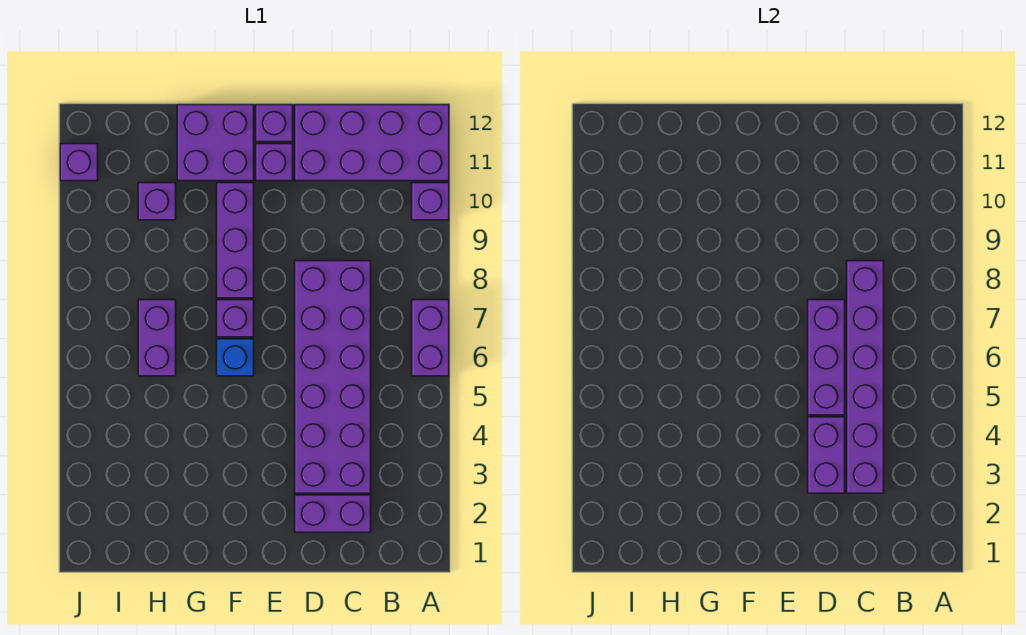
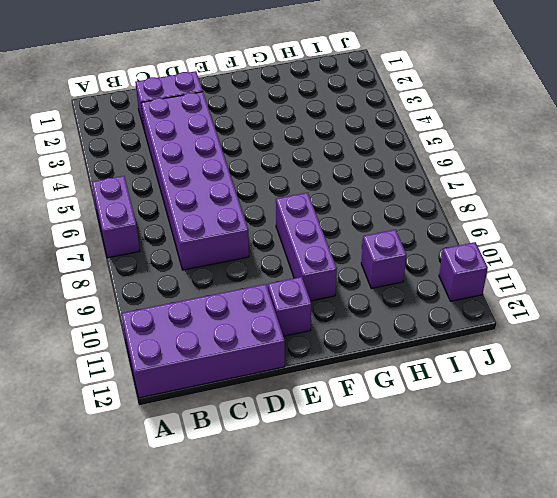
none -> purple brick A10 level 1
none -> purple brick E12 level 1
none -> blue brick F6 level 1

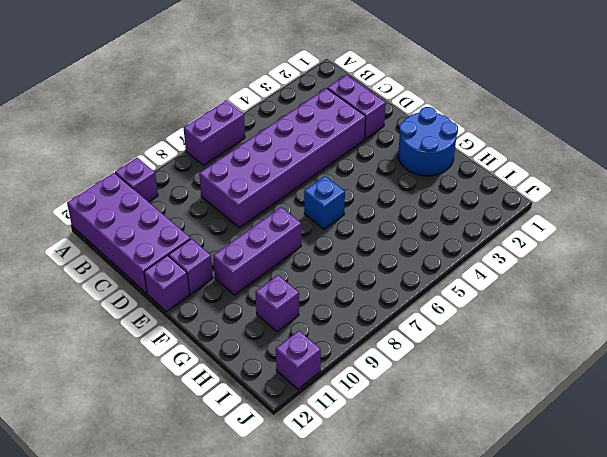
blue round brick F1:G2 level 1 -> none
none -> purple brick F7 level 1
none -> purple brick F11:G12 level 1
none -> purple brick H6:H7 level 1

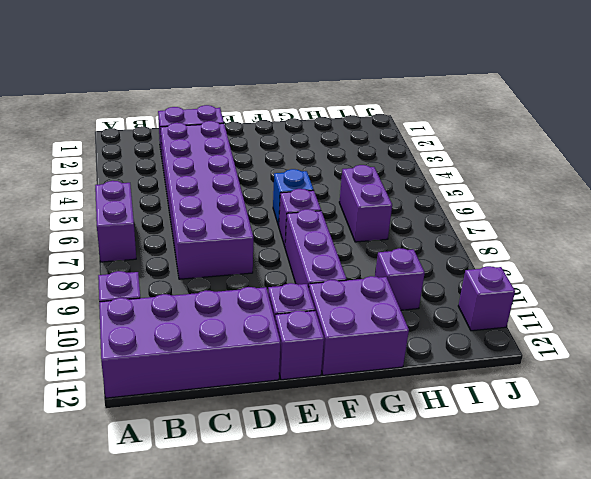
none -> purple brick C3:C8 level 2
none -> purple brick D3:D4 level 2
none -> purple brick D5:D7 level 2

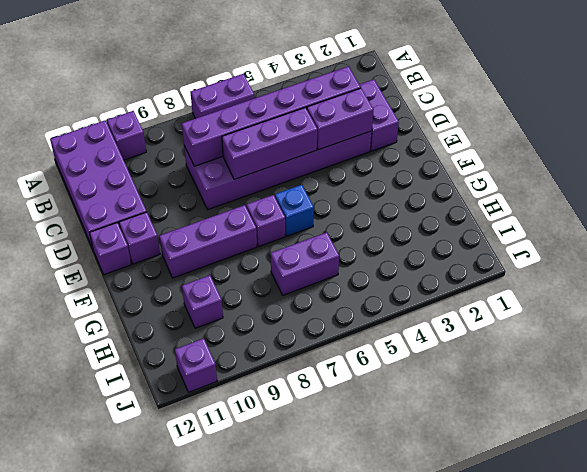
none -> purple brick F11:G12 level 1

